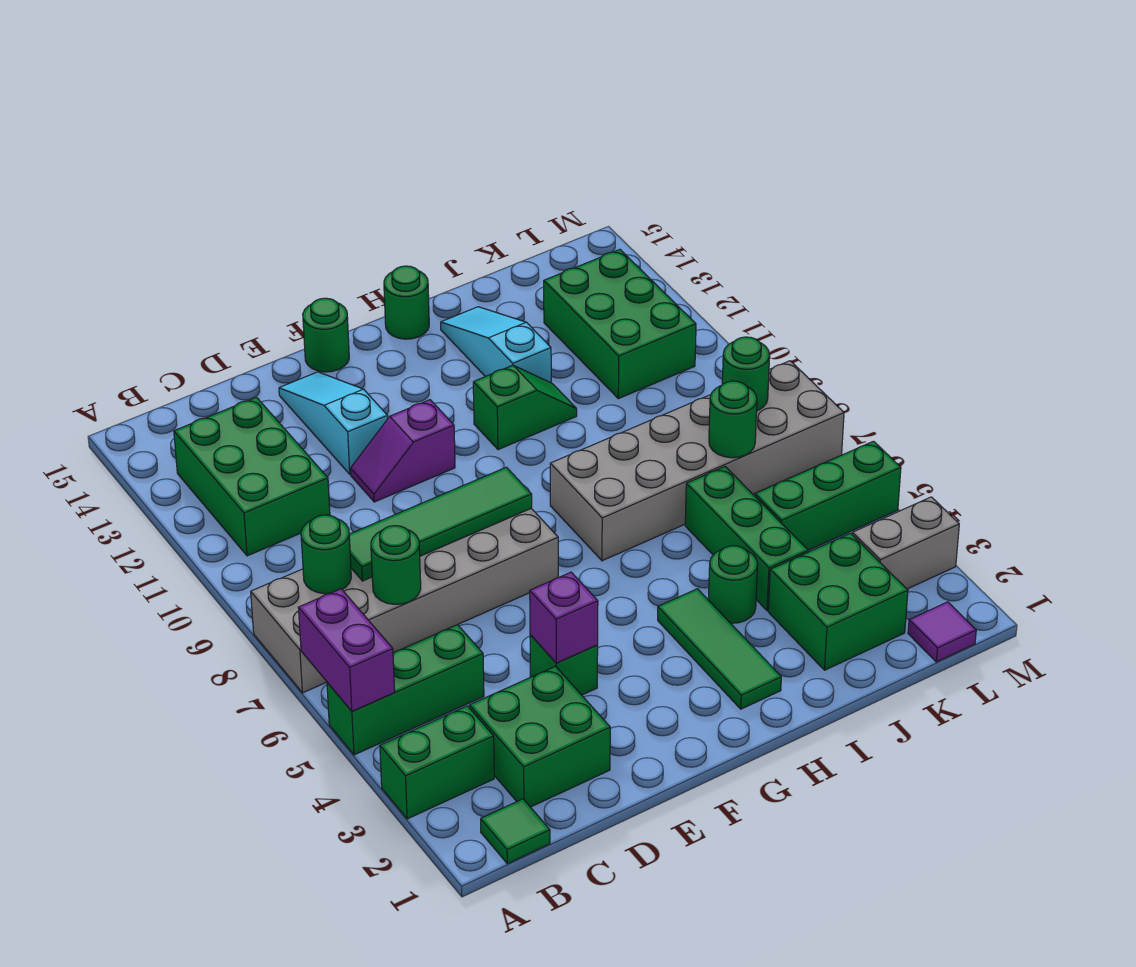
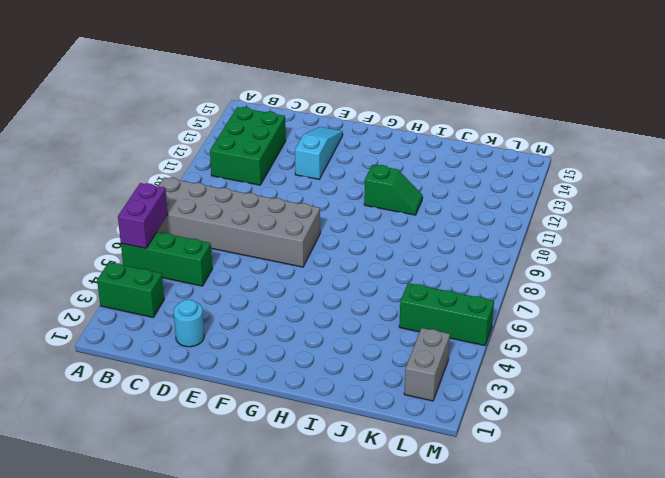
cyan round brick D2 level 1 -> green brick C2:D3 level 1
grey brick L2:L3 level 1 -> grey brick L3:M3 level 1
none -> green tile B1 level 1
none -> green brick E4 level 1
none -> purple slope E11:F11 level 1 top F

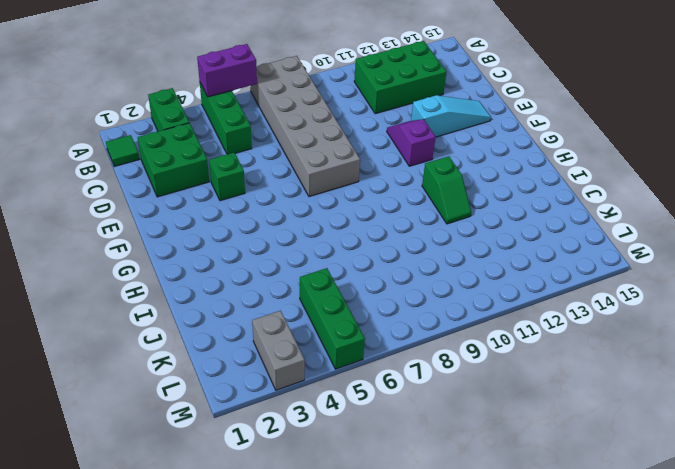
none -> green round brick F15 level 1
none -> green tile H2:H4 level 1
none -> grey brick H7:M8 level 1

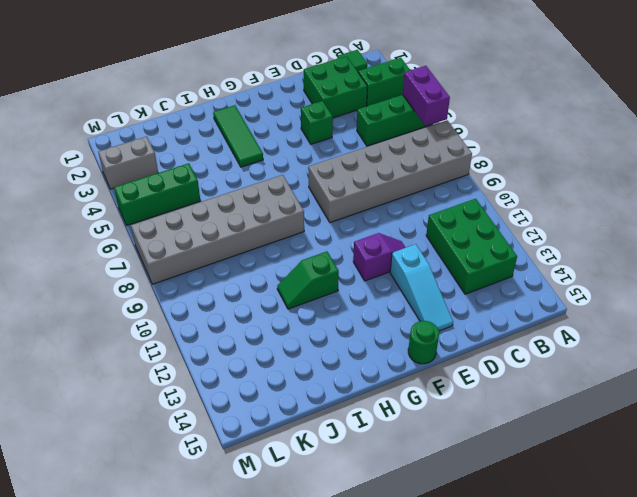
none -> green round brick H15 level 1
none -> green round brick I4 level 1
none -> cyan slope I12:I14 level 1 top 12

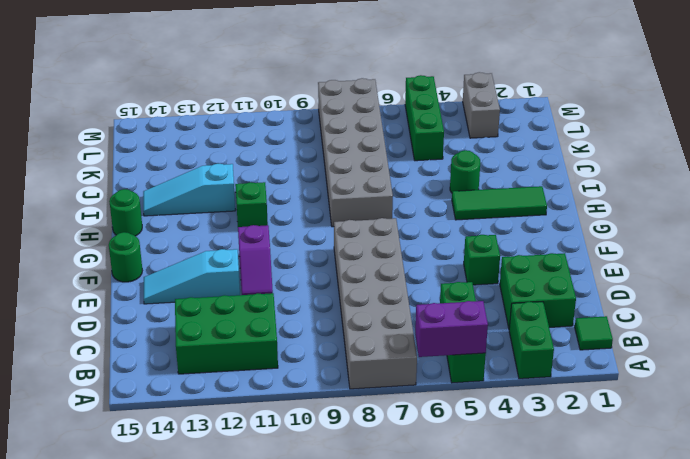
none -> green brick J2:K3 level 1
none -> green brick J4:J6 level 1
none -> green brick K11:L13 level 1

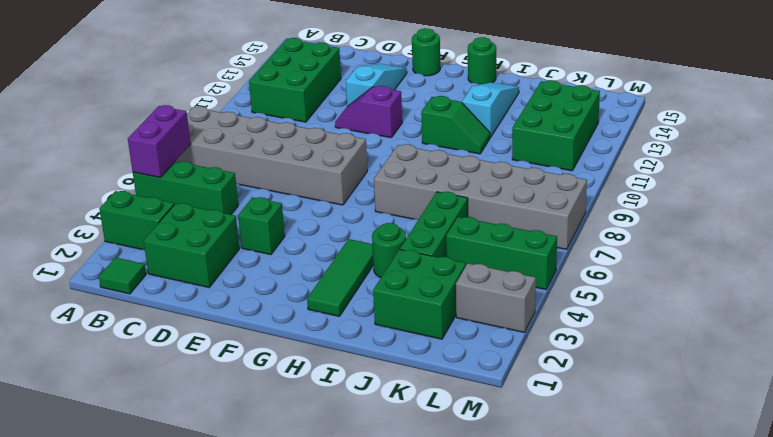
none -> purple tile L1 level 1
none -> green round brick B8 level 2
none -> green round brick C7 level 2

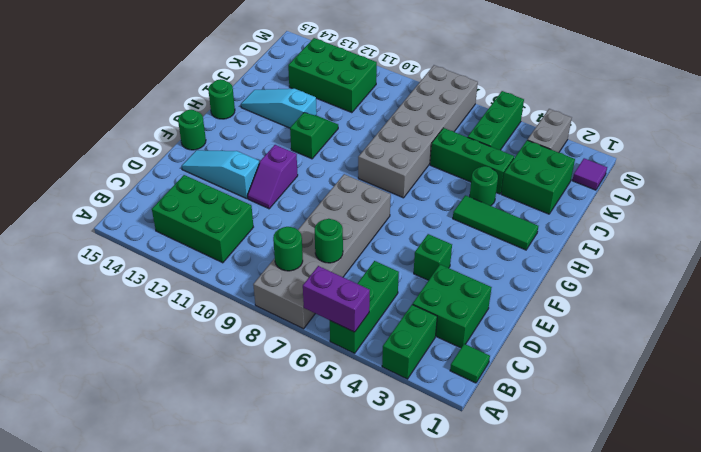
none -> green tile C8:F8 level 2
none -> purple brick E4 level 2
none -> green round brick K7 level 2

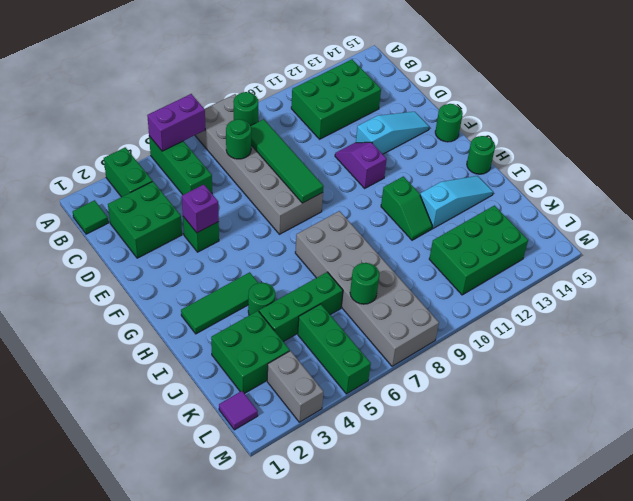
none -> green round brick L8 level 2

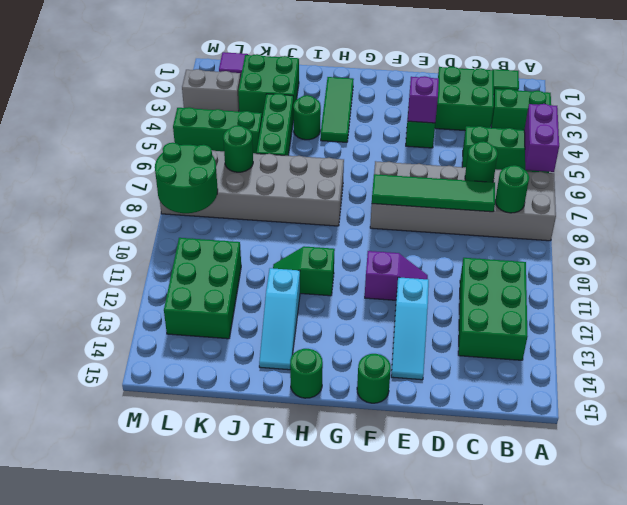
green round brick L8:M9 level 2 -> green round brick L8 level 2

